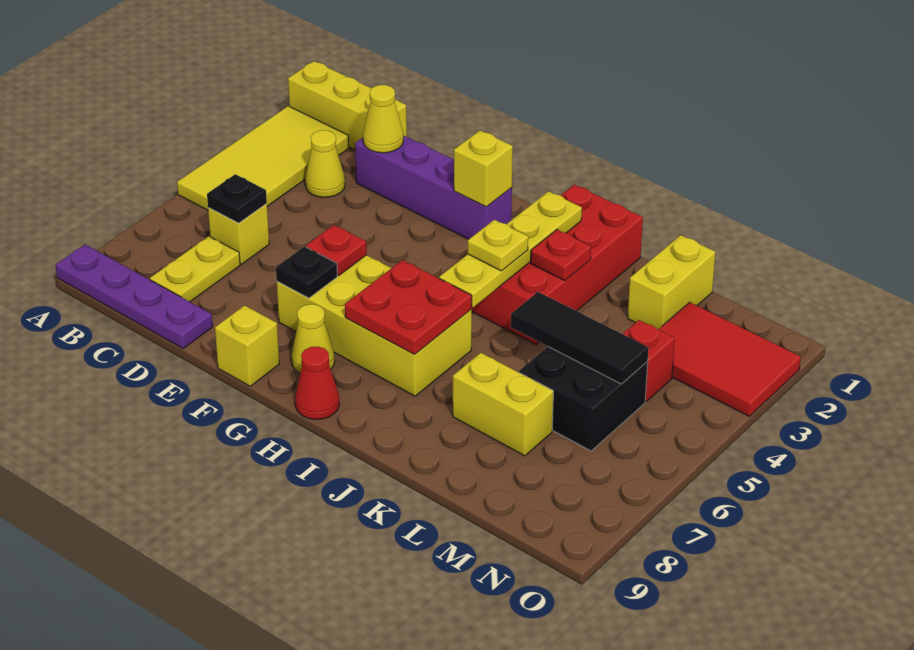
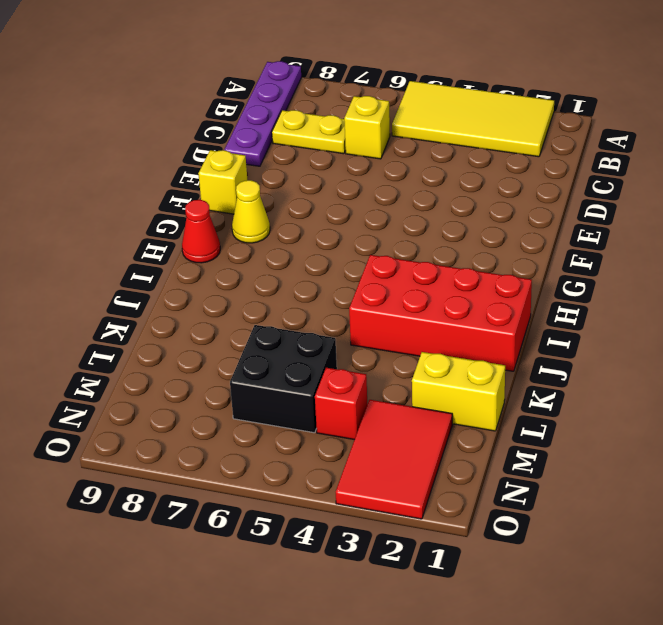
none -> yellow brick A1:C1 level 1
none -> yellow cone C3 level 1
none -> purple brick D2:G2 level 1

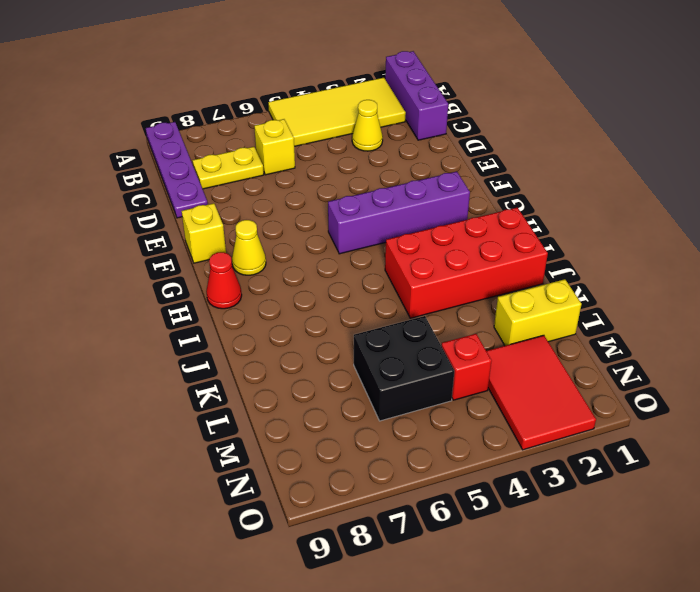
purple brick A1:C1 level 1 -> yellow brick A1:C1 level 1
purple brick G2:G5 level 1 -> purple brick D2:G2 level 1
none -> yellow brick F6:I7 level 1
none -> yellow brick K7:L7 level 1
none -> black plate C6 level 2

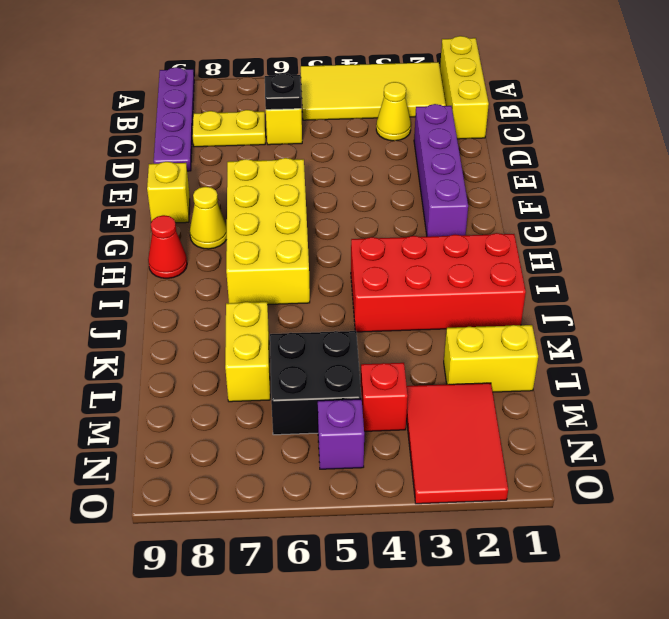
purple brick N5 level 1 -> none
none -> yellow cone D2 level 2
none -> red plate F6 level 2
none -> black plate F7 level 2

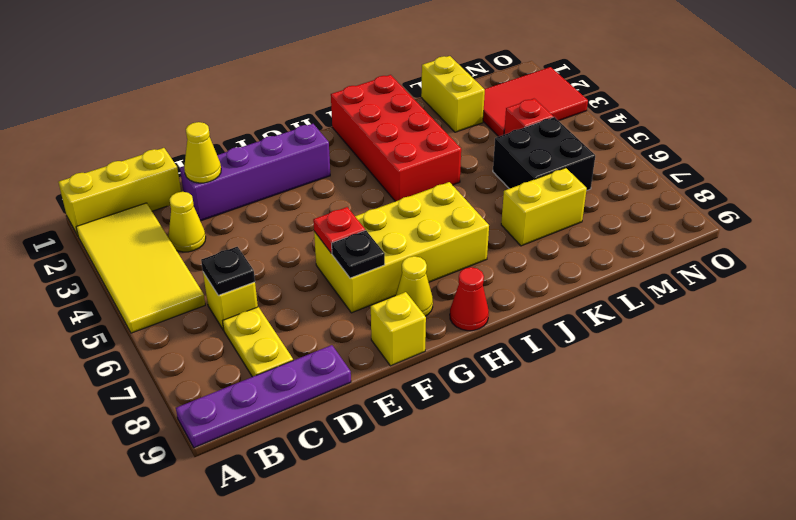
none -> yellow brick G2 level 2
none -> red plate H6:I7 level 2
none -> yellow plate I2:I5 level 2

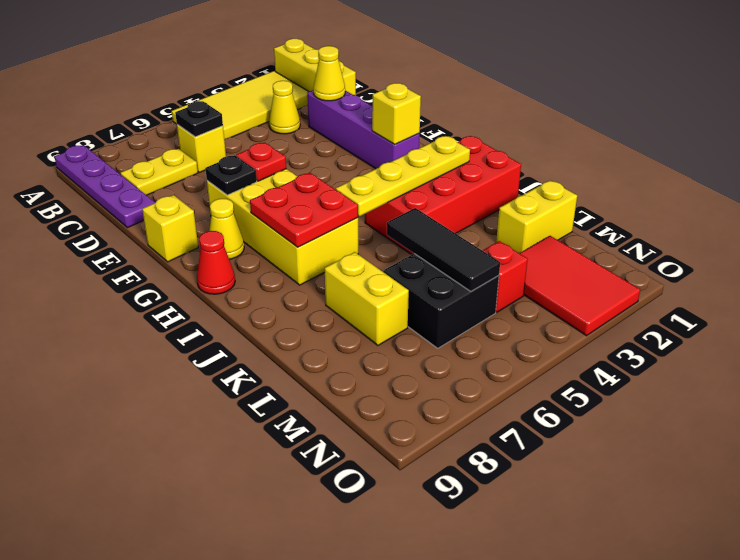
none -> red plate J3 level 2
none -> yellow plate I4 level 3

